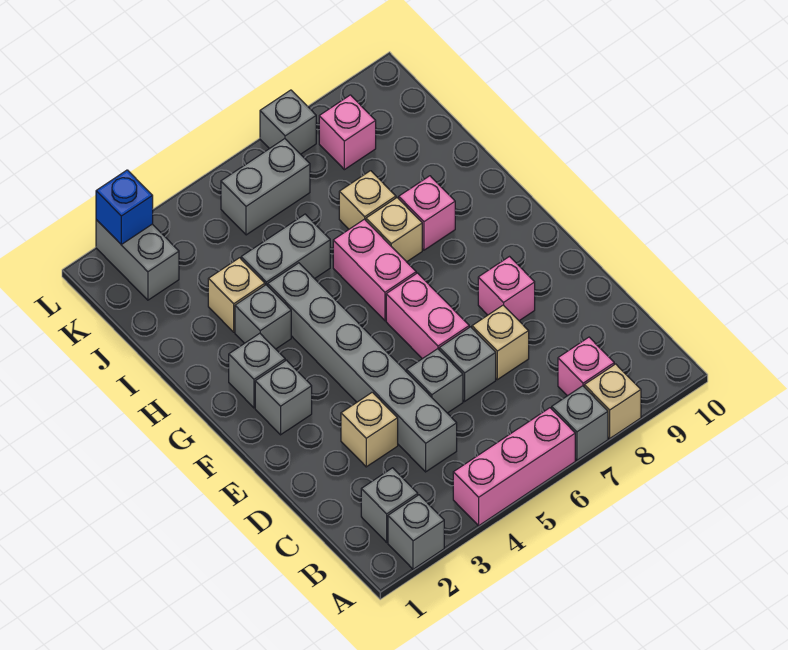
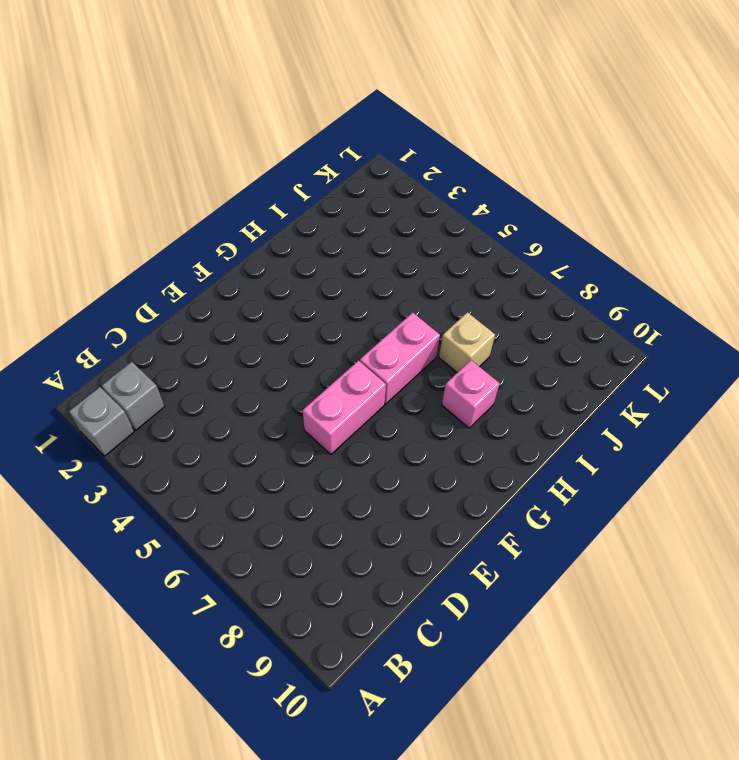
none -> pink brick A4:A6 level 1
none -> grey brick A7 level 1
none -> tan brick A8 level 1

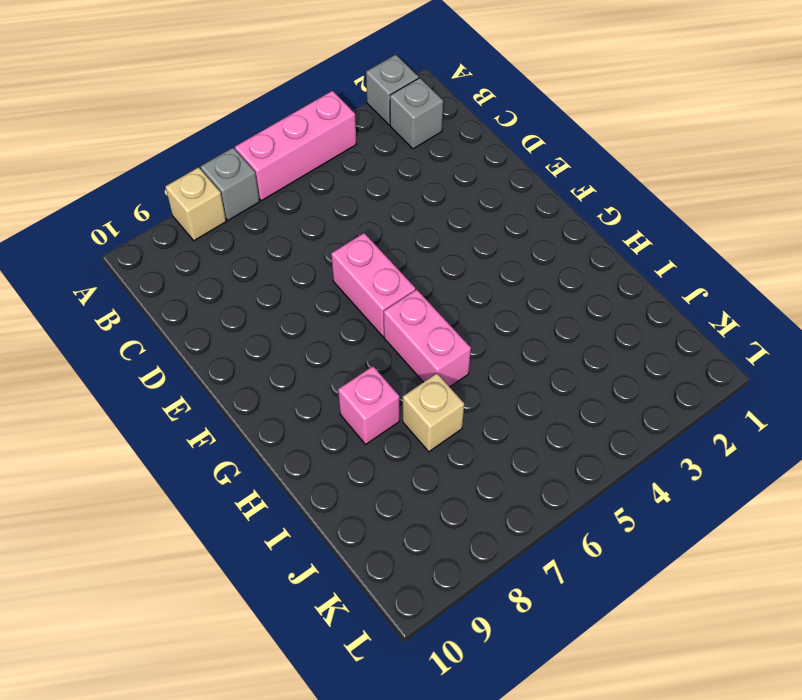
none -> pink brick B8 level 1
none -> grey brick C4:H4 level 1
none -> tan brick D3 level 1

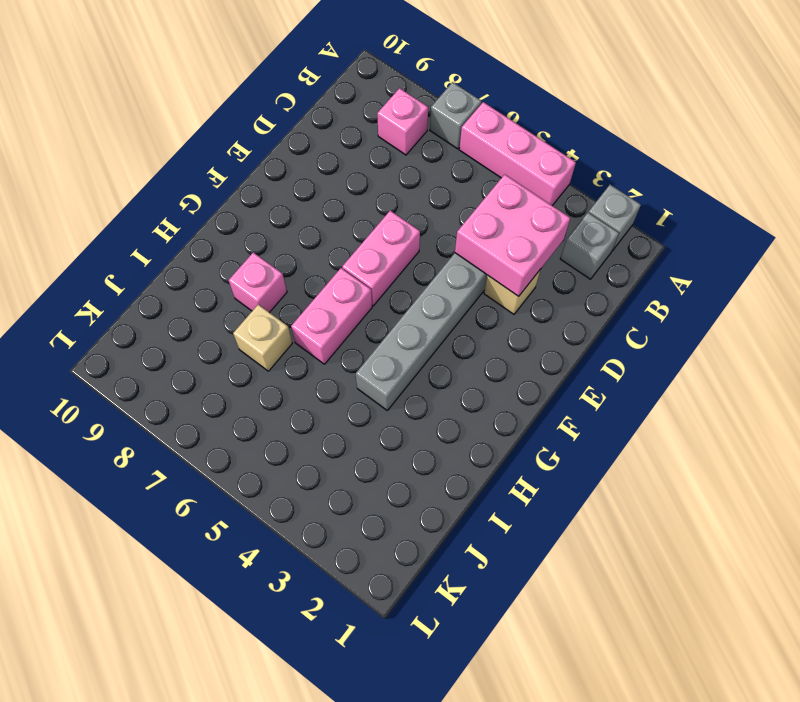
pink brick C3:D4 level 2 -> none
none -> tan brick A8 level 1
none -> grey brick D5 level 1
none -> grey brick D6 level 1

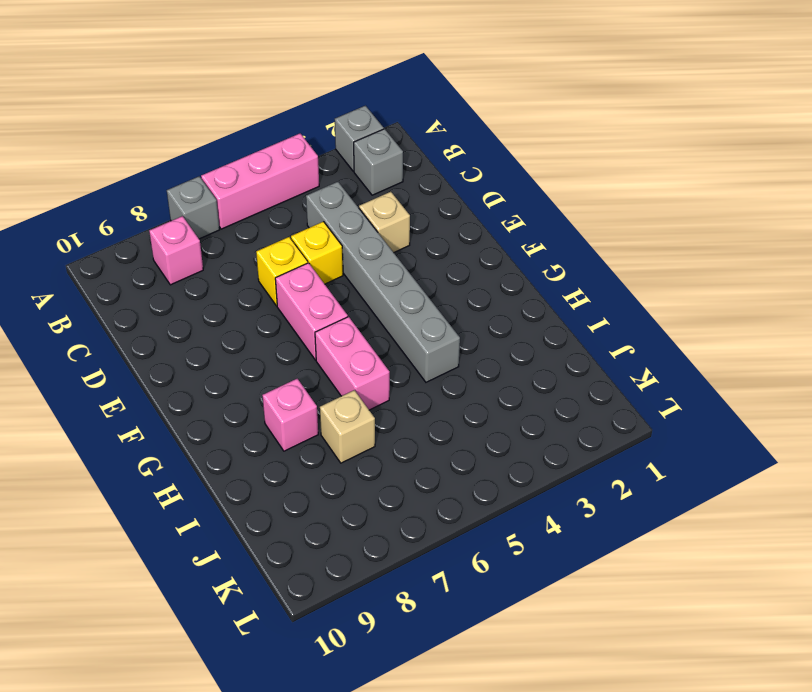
yellow brick D5 level 1 -> grey brick D5 level 1
yellow brick D6 level 1 -> grey brick D6 level 1
none -> tan brick A8 level 1
none -> tan brick D7 level 1
none -> pink brick E8 level 1

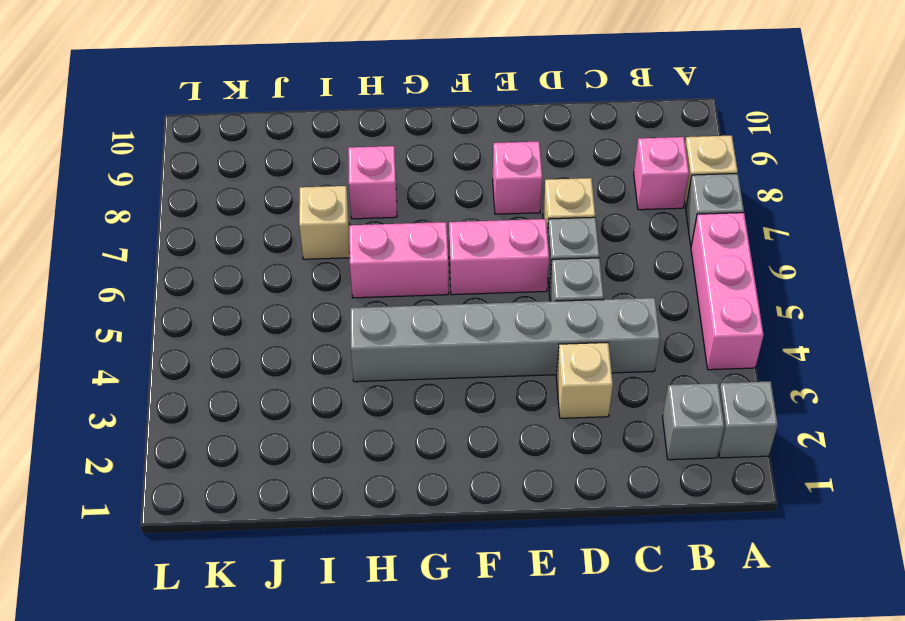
none -> grey brick F2 level 1
none -> grey brick G2 level 1
none -> grey brick H3 level 1

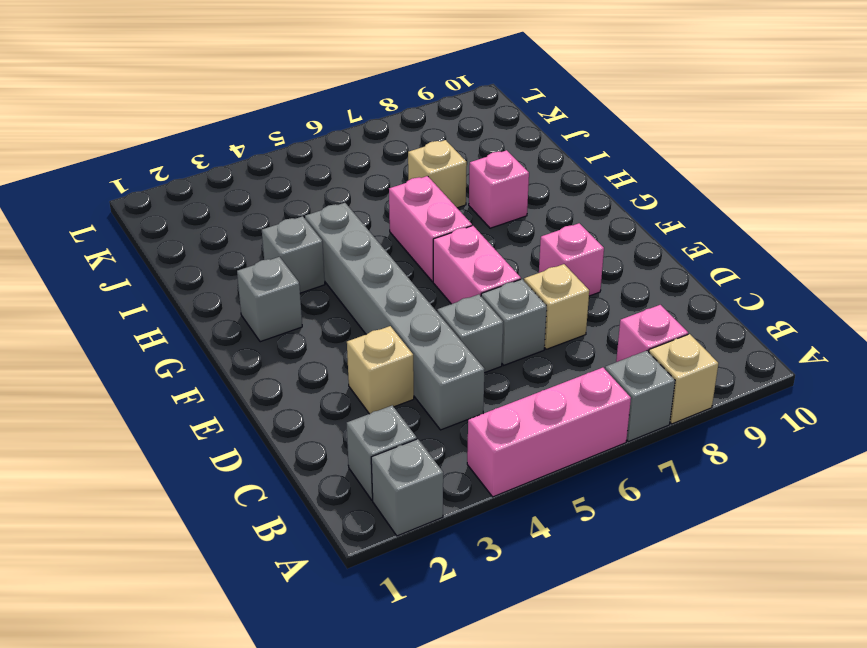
none -> grey brick F2 level 1
none -> tan brick H7 level 1
none -> tan brick I3 level 1

